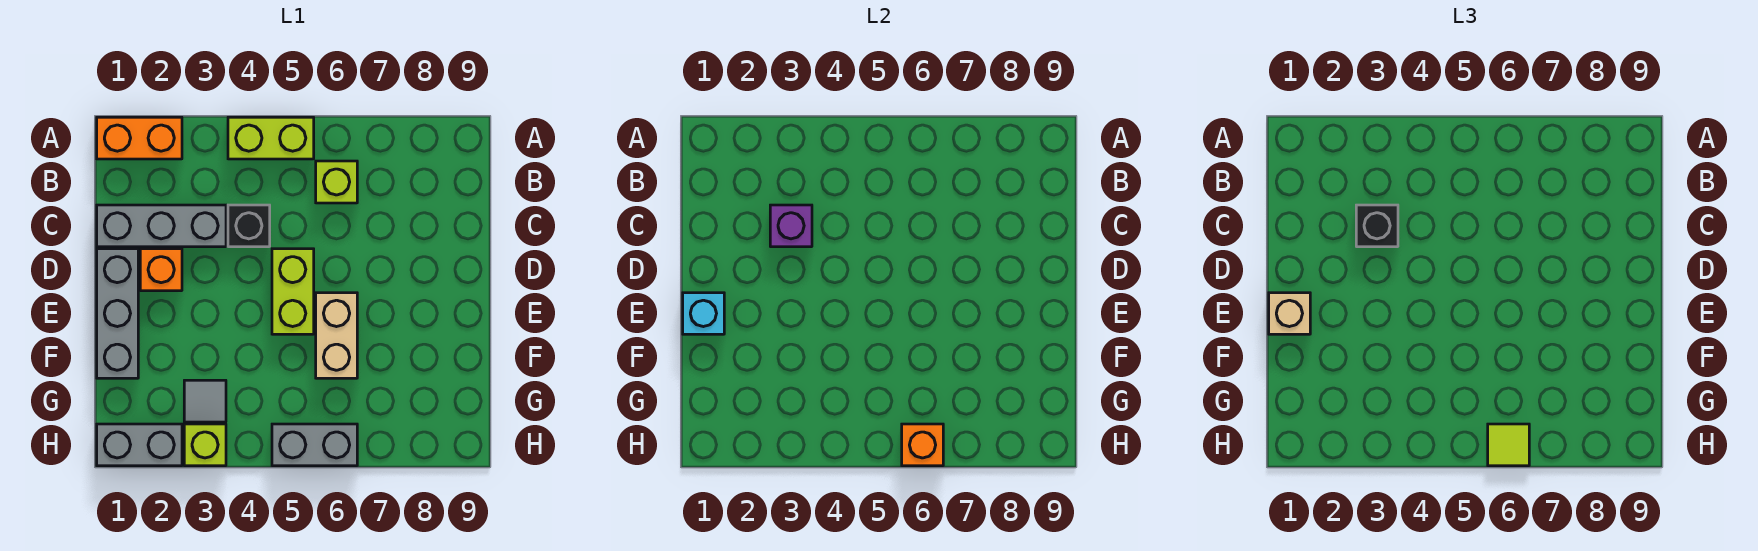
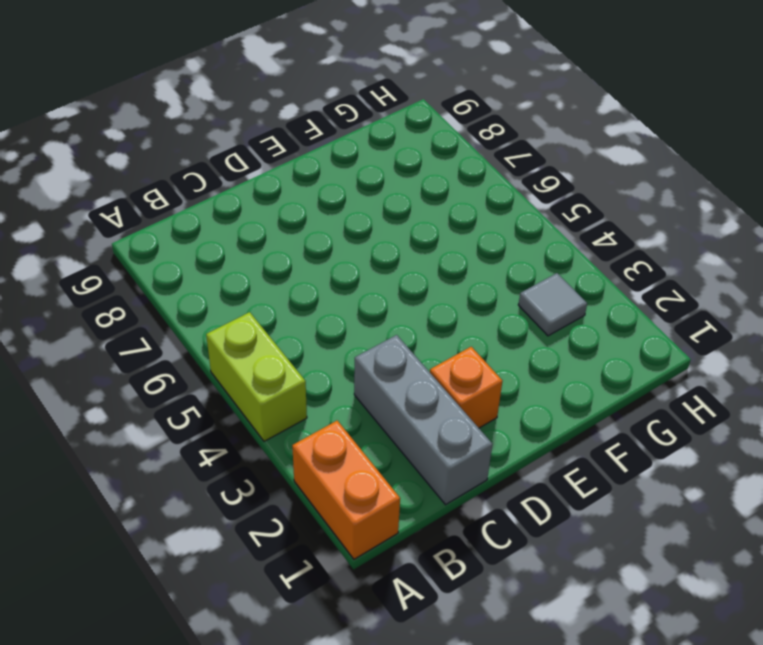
none -> lime brick B6 level 1
none -> black brick C4 level 1
none -> grey brick D1:F1 level 1

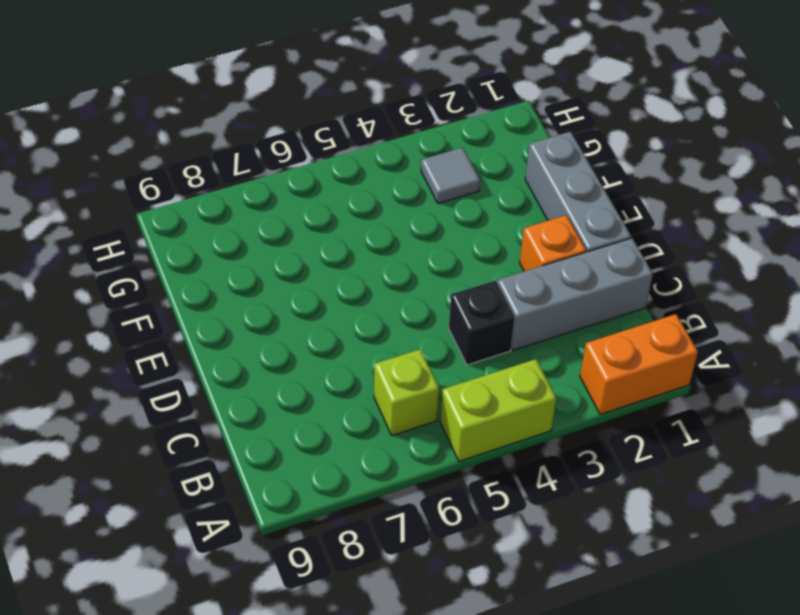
none -> lime brick D5:E5 level 1
none -> tan brick E6:F6 level 1
none -> grey brick H1:H2 level 1

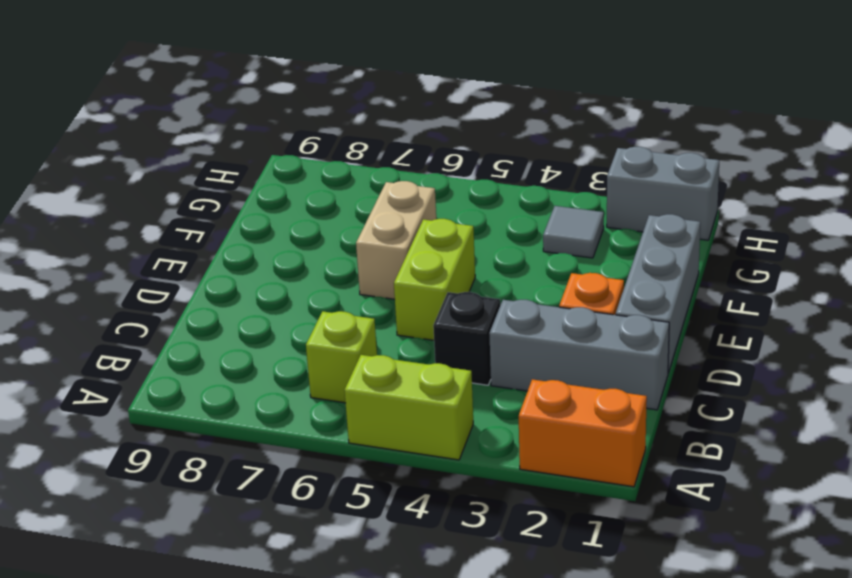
none -> lime brick H3 level 1
none -> grey brick H5:H6 level 1
none -> purple brick C3 level 2

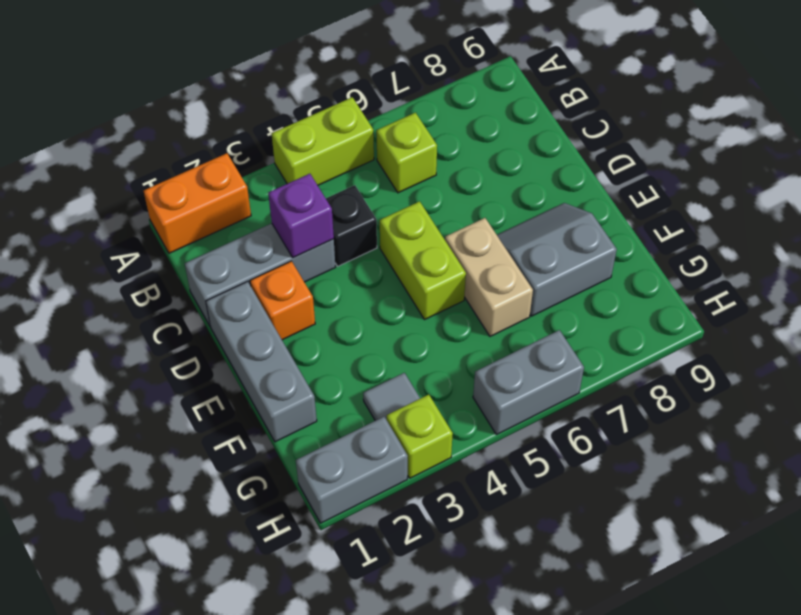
grey slope E7:F8 level 1 top F -> none
none -> cyan brick E1 level 2
none -> orange brick H6 level 2
none -> black brick C3 level 3

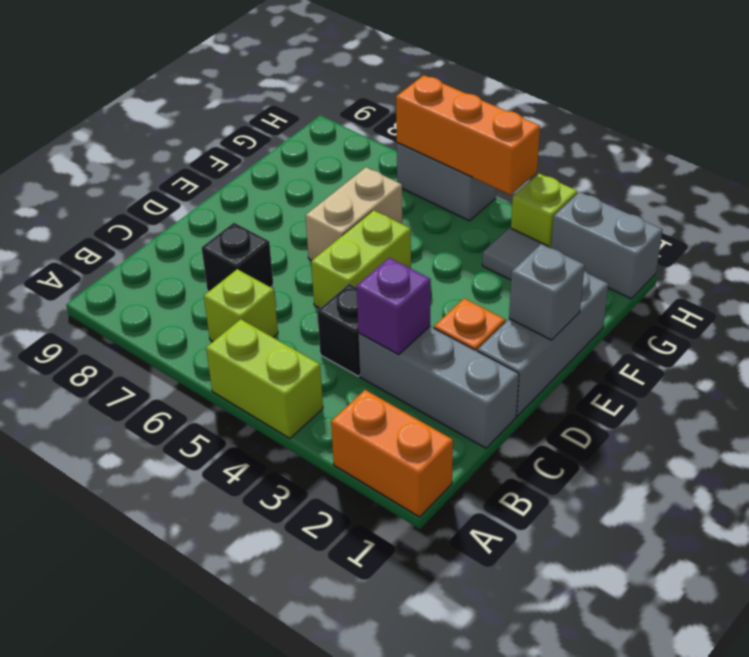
black brick C7 level 1 -> black brick C3 level 3
grey brick E1 level 2 -> cyan brick E1 level 2
orange brick H4:H6 level 2 -> orange brick H6 level 2
none -> tan brick E1 level 3
none -> lime tile H6 level 3

